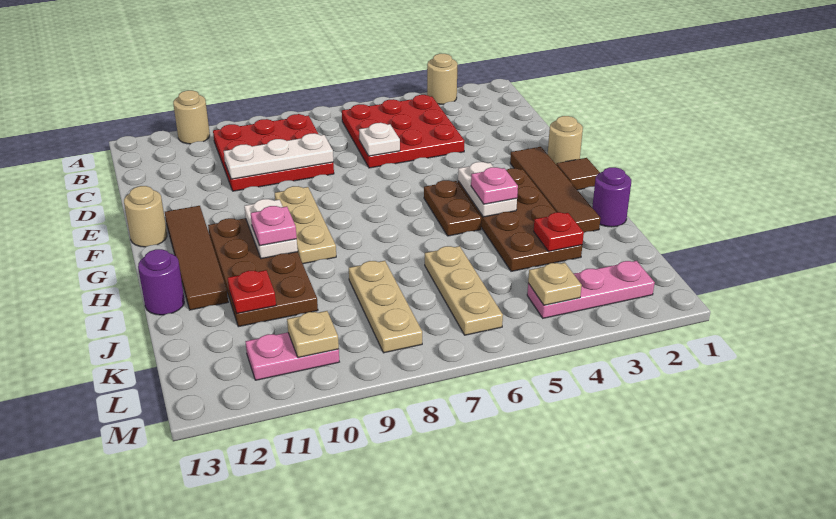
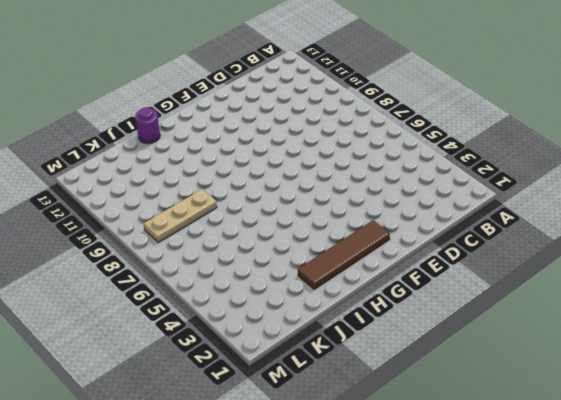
none -> tan round brick A3 level 1
none -> tan round brick A11 level 1
none -> red plate B4:D6 level 1

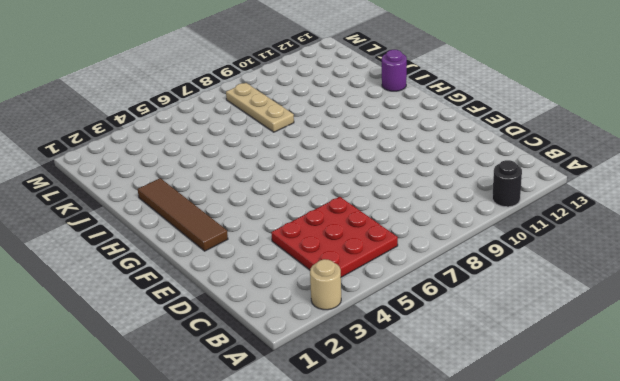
black round brick A11 level 1 -> tan round brick A11 level 1
none -> red plate B8:D10 level 1
none -> tan round brick F1 level 1
none -> tan plate F9:H9 level 1

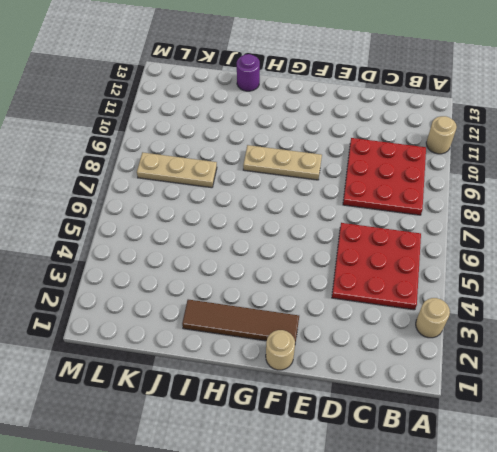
none -> brown tile F12:I12 level 1
none -> tan round brick F13 level 1
none -> brown tile G1 level 1

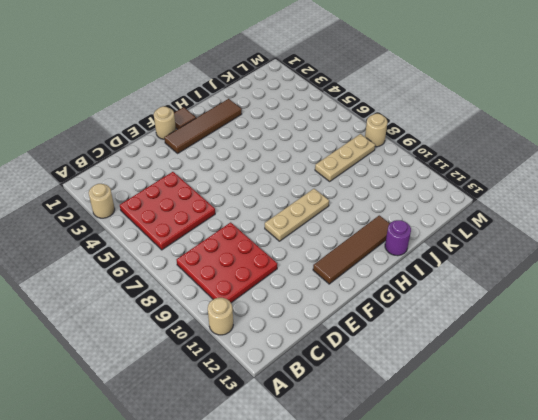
tan round brick M8 level 1 -> tan round brick F13 level 1
none -> brown plate G3:J4 level 1
none -> brown plate G5:H5 level 1
none -> brown plate G10:J11 level 1

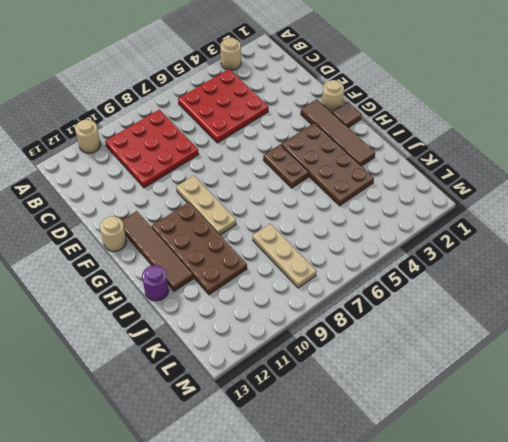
none -> purple round brick I1 level 1
none -> tan plate J6:L6 level 1
none -> pink plate L2:L4 level 1

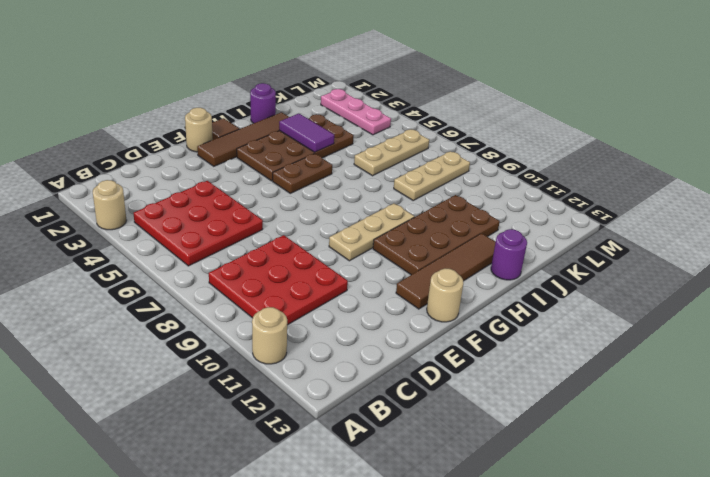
purple tile I3:I4 level 2 -> none
none -> pink plate L10:L11 level 1
none -> white plate D6 level 2
none -> white plate D8:D10 level 2

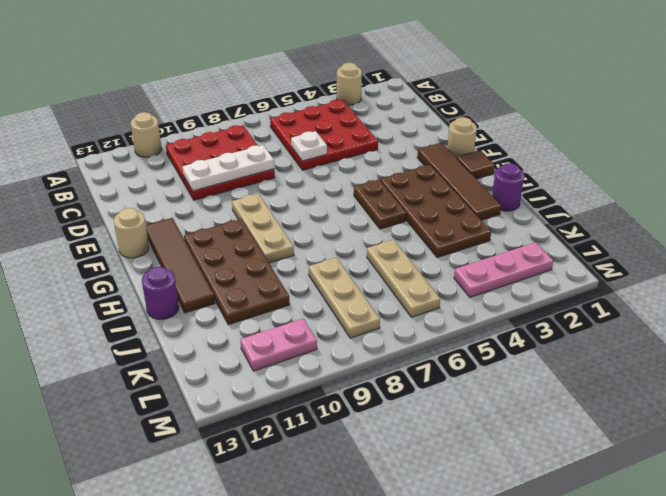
none -> white plate G4:H4 level 2
none -> white plate G10:H10 level 2
none -> red plate J3 level 2

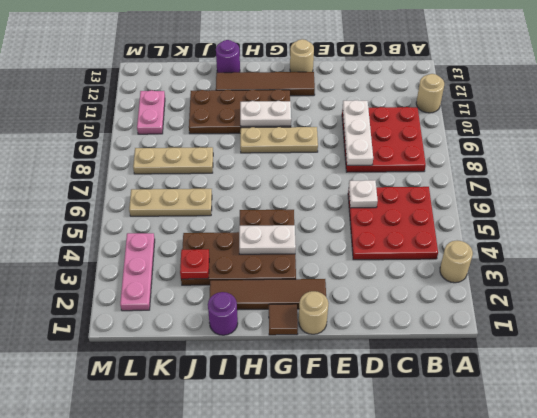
none -> red plate J11 level 2
none -> tan plate L4 level 2
none -> tan plate L10 level 2

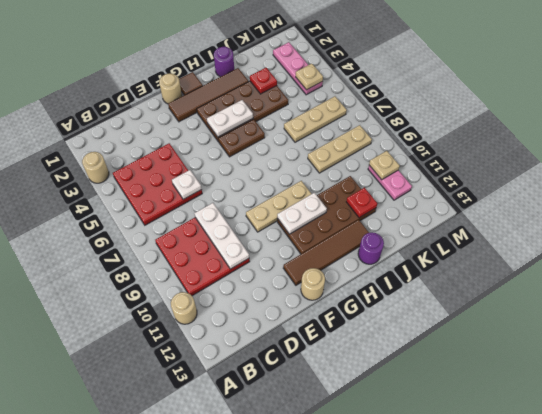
none -> pink plate H4 level 3
none -> pink plate H10 level 3

